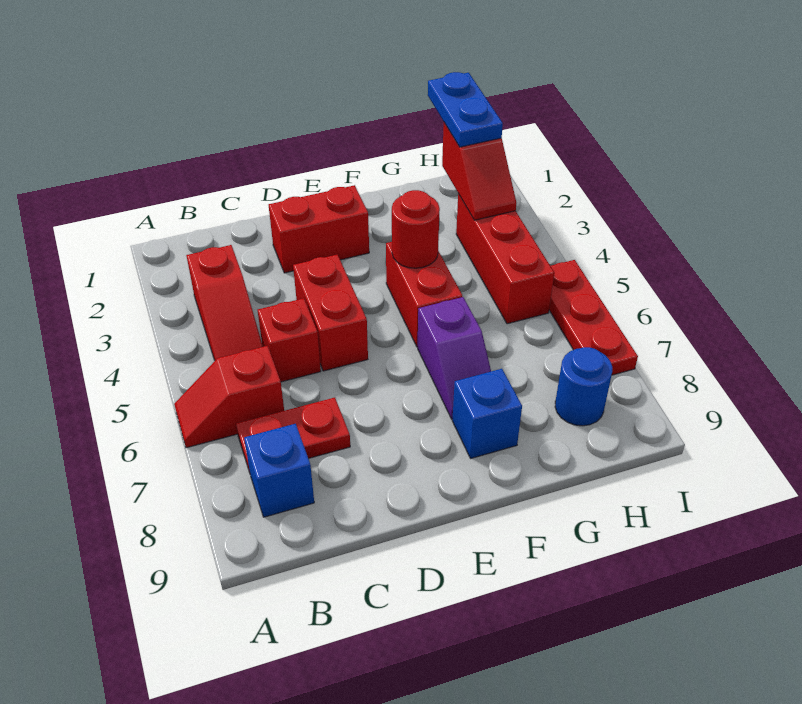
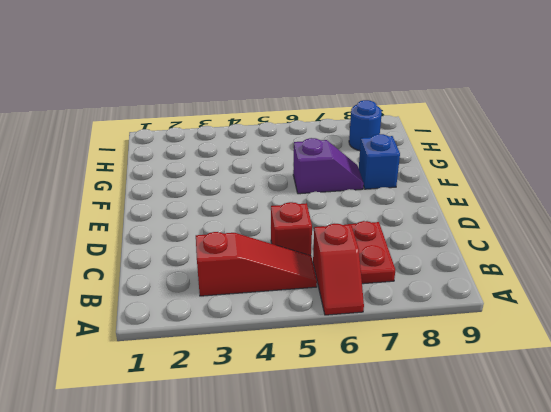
none -> blue brick B8 level 1
none -> red brick D2:E2 level 1
none -> red brick D4:D5 level 1

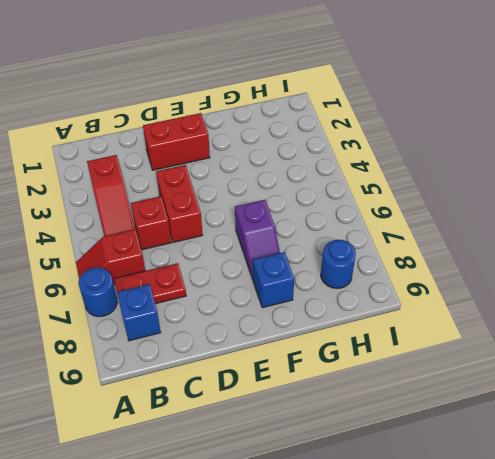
blue round brick A7 level 1 -> none
none -> red brick F4:F5 level 1
none -> red brick H3:H5 level 1
none -> red plate I5:I7 level 1

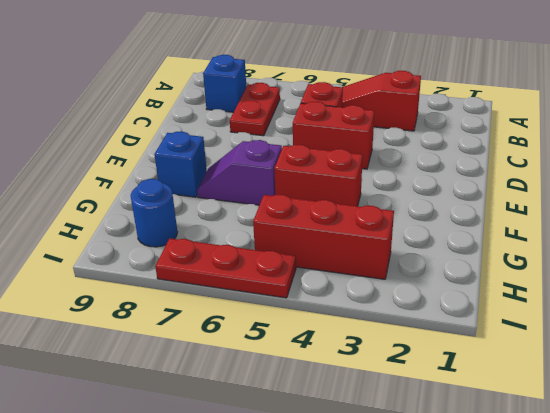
none -> red slope A6:B6 level 1 top B
none -> red brick D2:E2 level 1
none -> red round brick F4 level 2

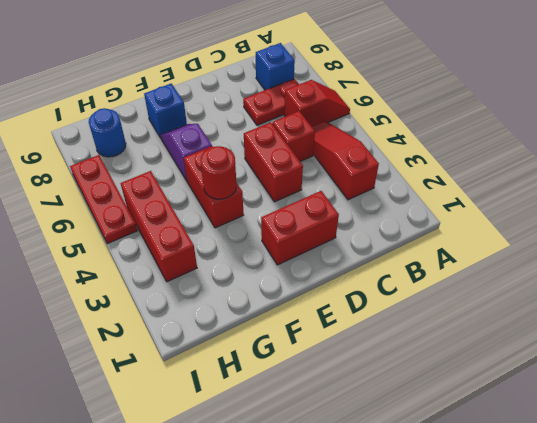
none -> red slope H2:H3 level 2 top 2
none -> blue plate H1:H2 level 3

